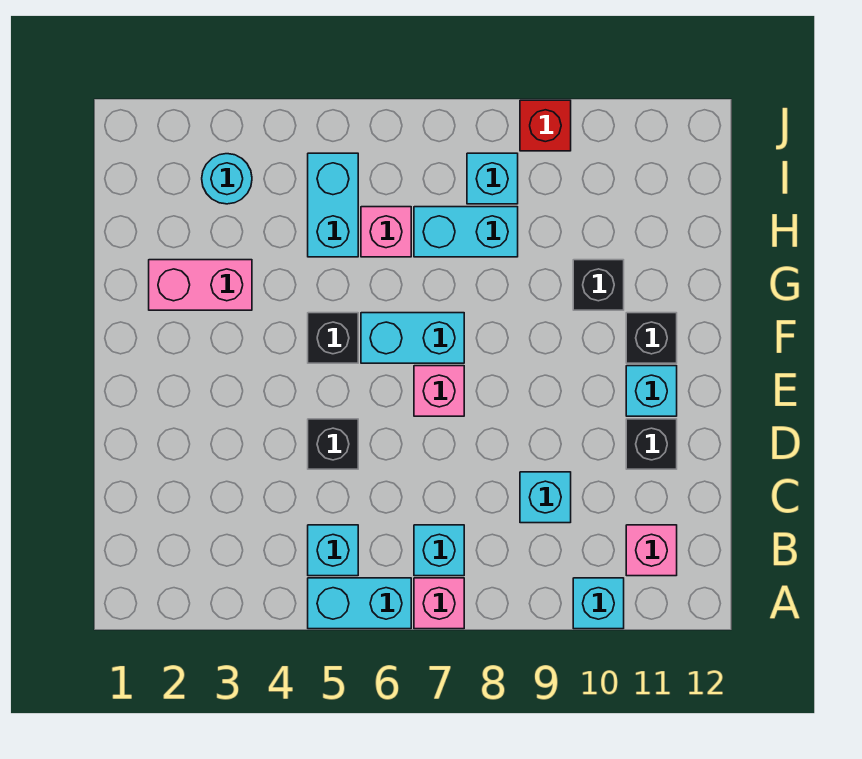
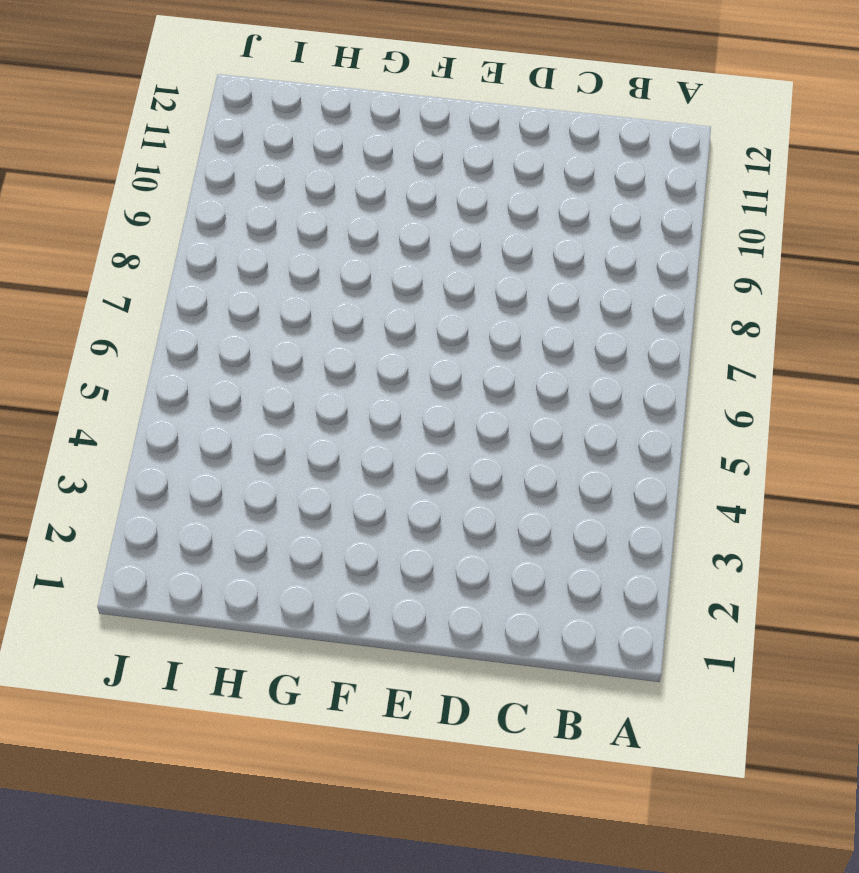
none -> cyan brick A5:A6 level 1
none -> pink brick A7 level 1
none -> cyan brick A10 level 1

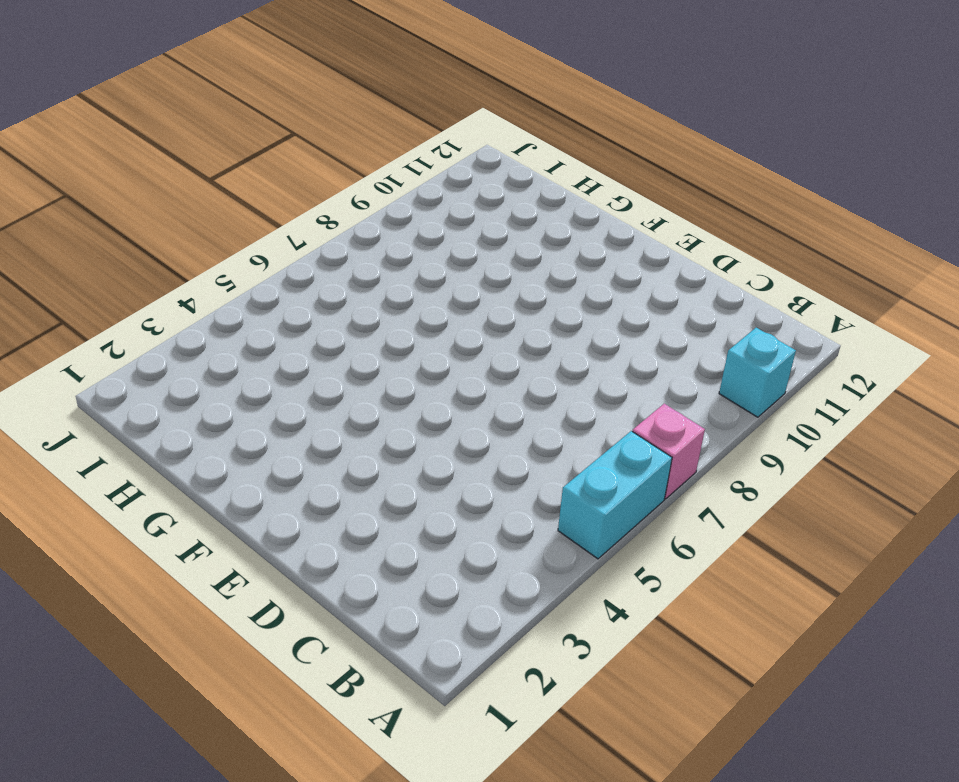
none -> cyan brick B5 level 1
none -> cyan brick B7 level 1
none -> pink brick B11 level 1

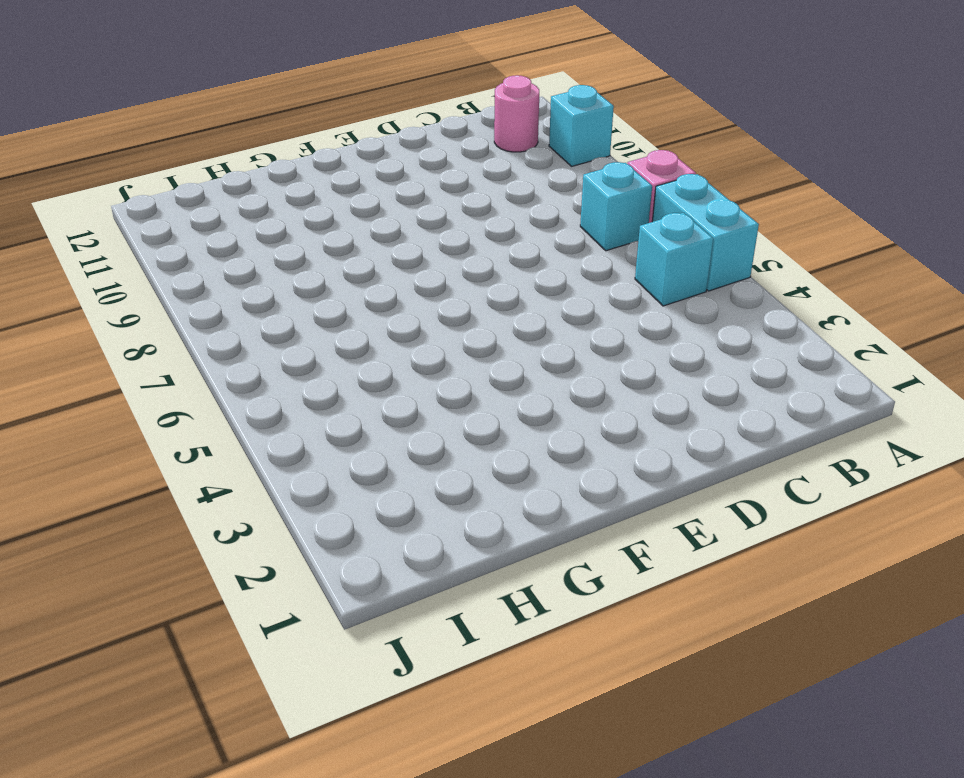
pink round brick B11 level 1 -> pink brick B11 level 1
none -> cyan brick C9 level 1
none -> black brick D5 level 1
none -> black brick D11 level 1

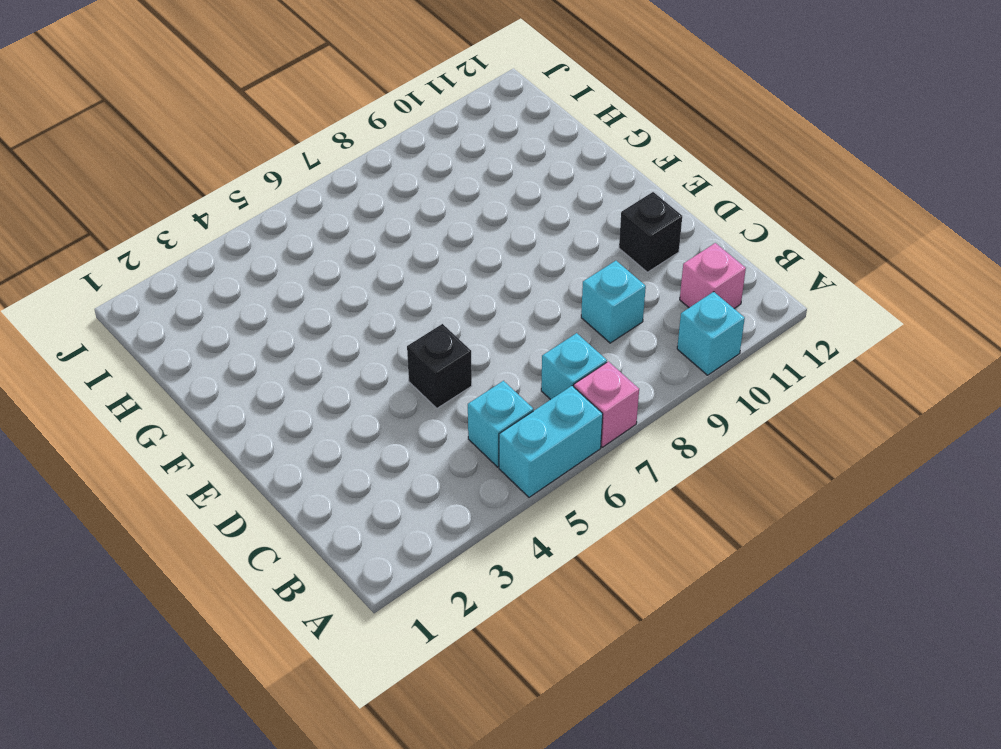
none -> pink brick E7 level 1
none -> cyan brick E11 level 1
none -> black brick F5 level 1

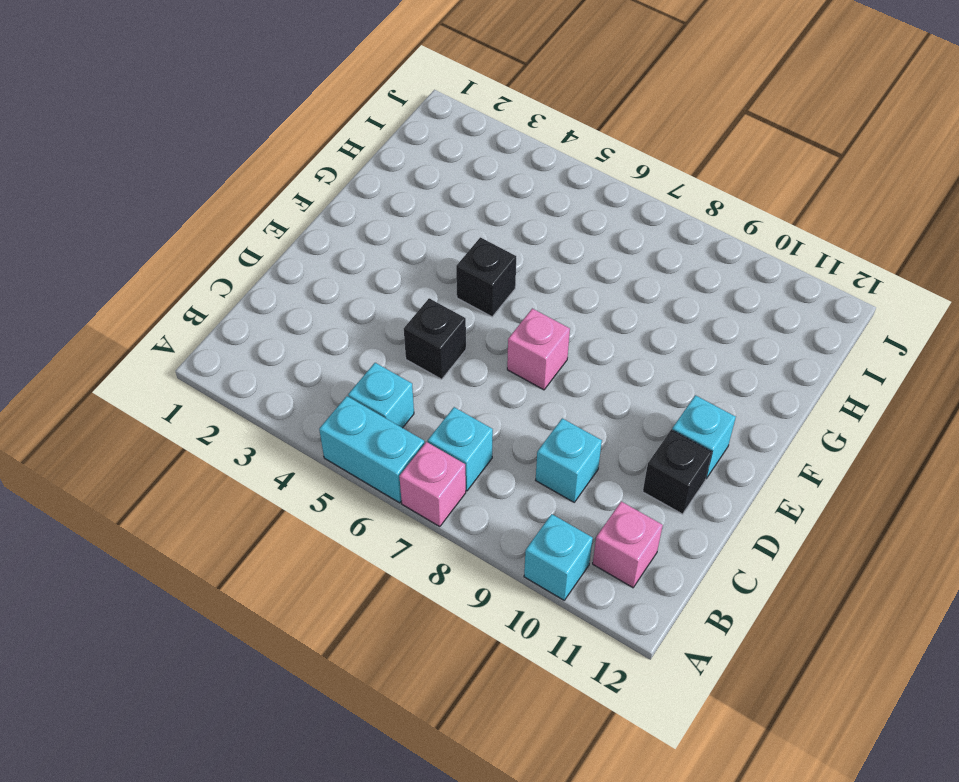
none -> cyan brick F6:F7 level 1
none -> black brick F11 level 1
none -> pink brick G2:G3 level 1

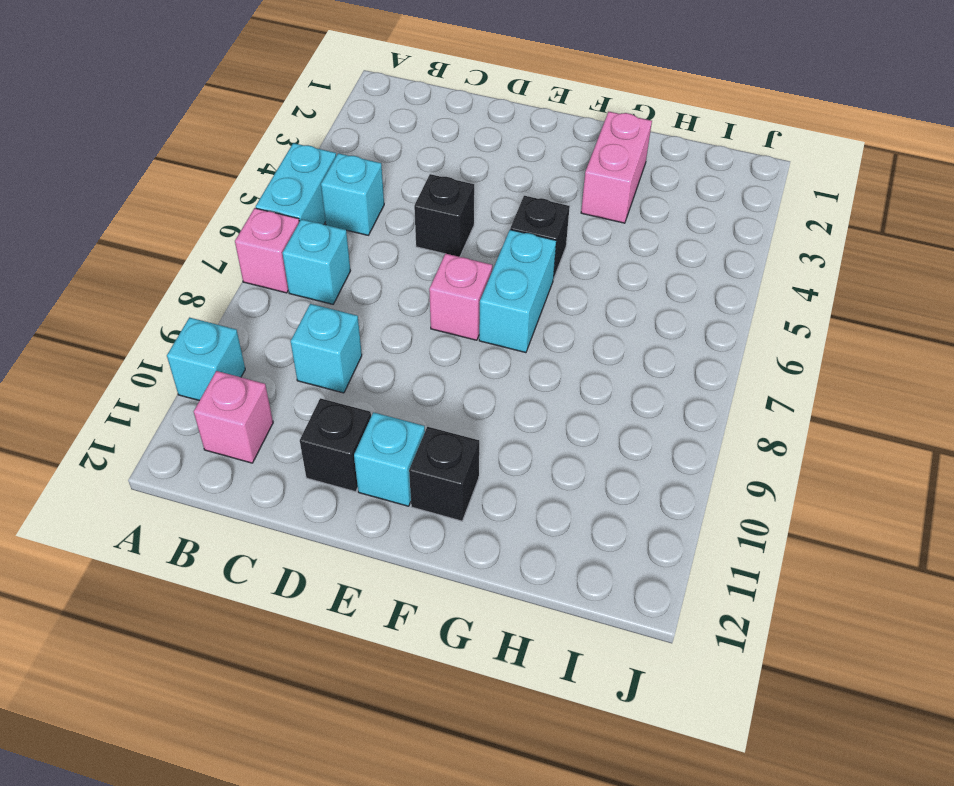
none -> black brick G10 level 1
none -> cyan brick H5:I5 level 1
none -> pink brick H6 level 1

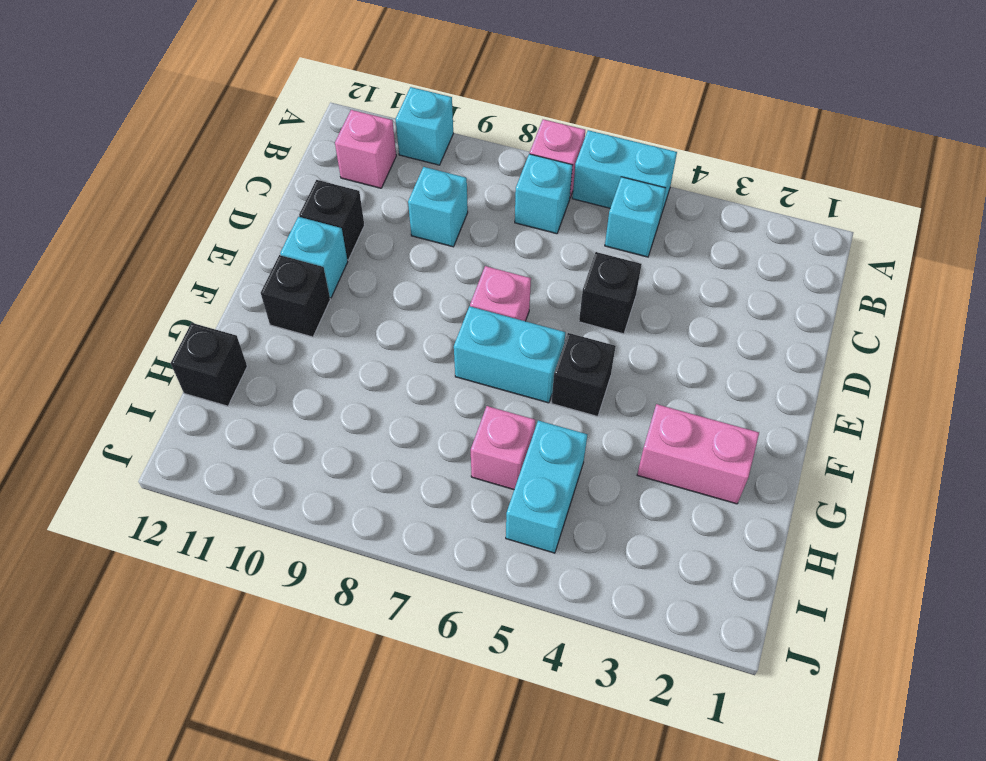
black brick H12 level 1 -> black brick G10 level 1
none -> cyan brick H7:H8 level 1
none -> cyan round brick I3 level 1
none -> cyan brick I8 level 1

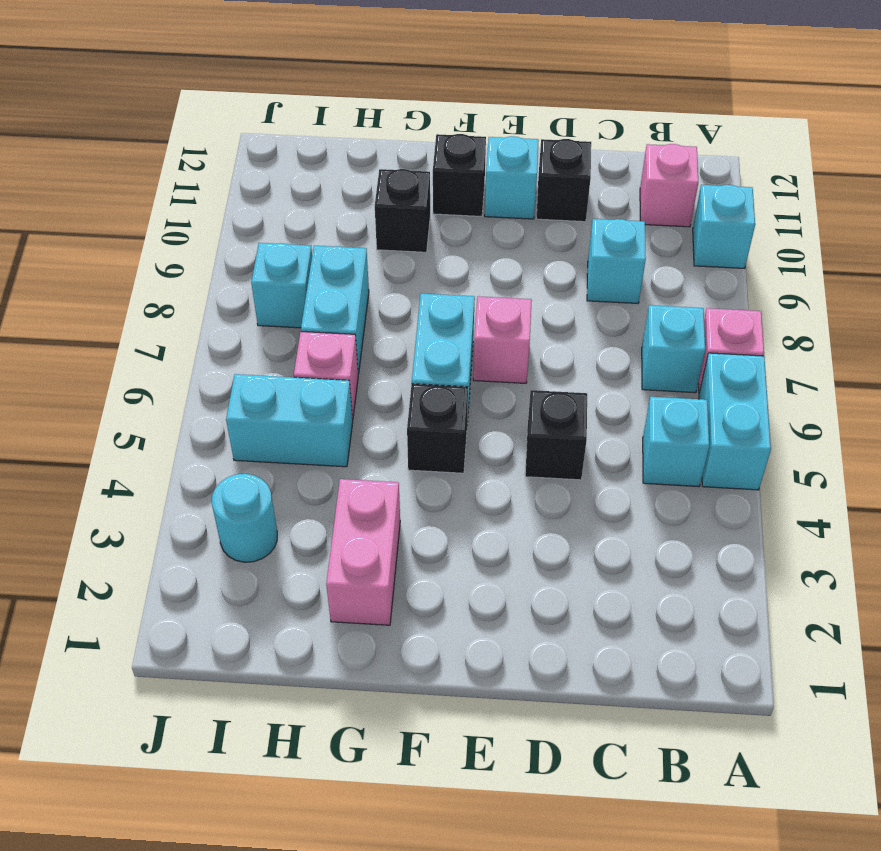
none -> red brick J9 level 1

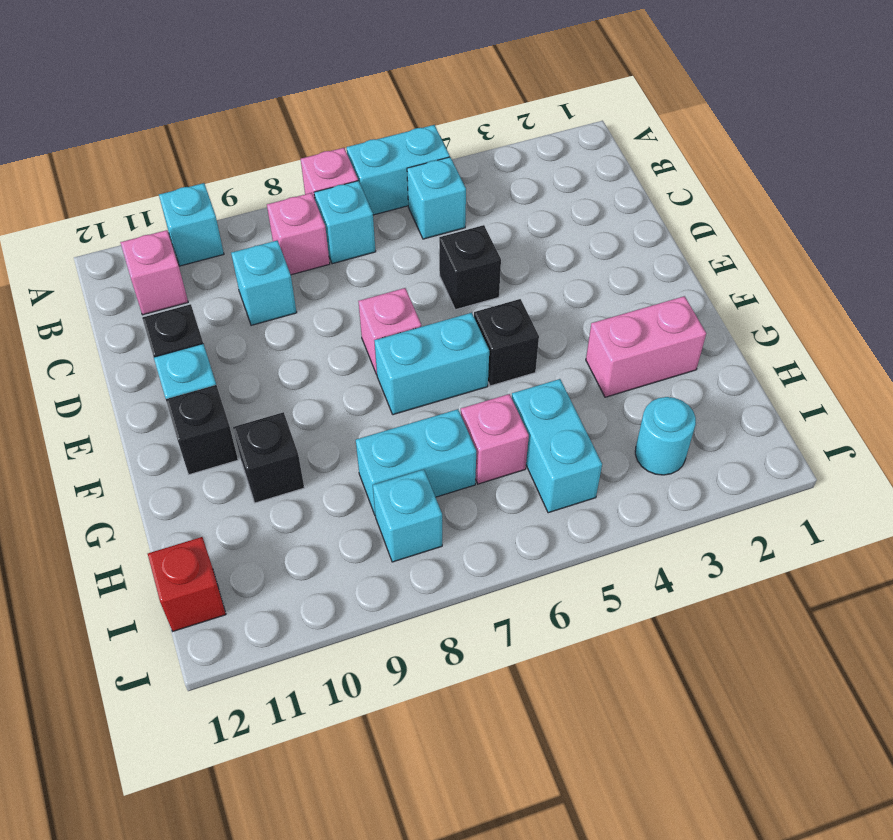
pink brick B8 level 1 -> none
red brick I12 level 1 -> red brick J9 level 1

